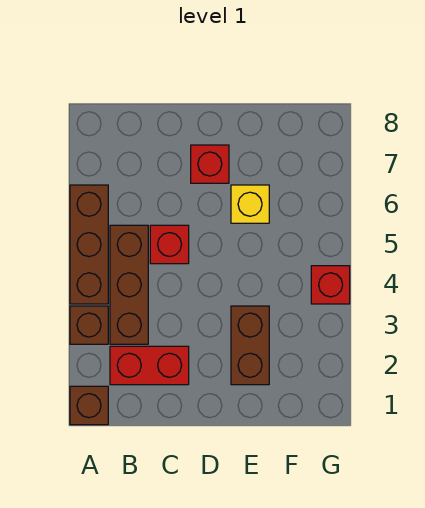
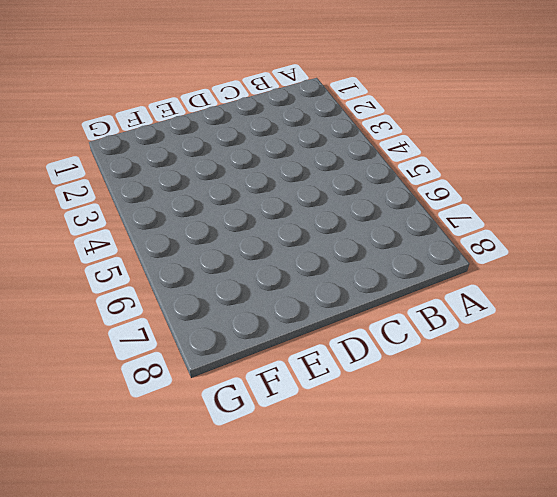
none -> brown brick A1 level 1
none -> brown brick A3 level 1

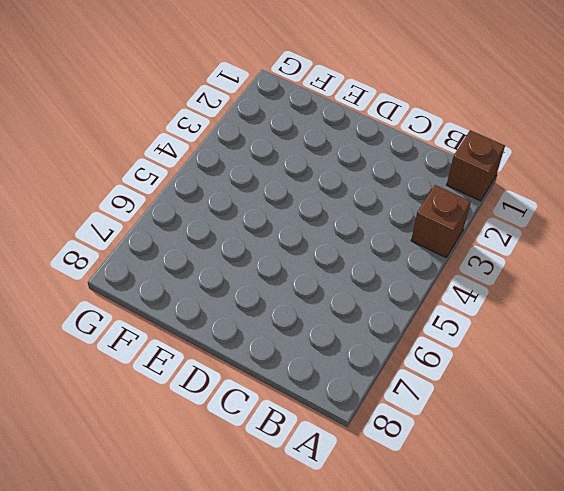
none -> brown brick A4:A6 level 1
none -> red brick B2:C2 level 1

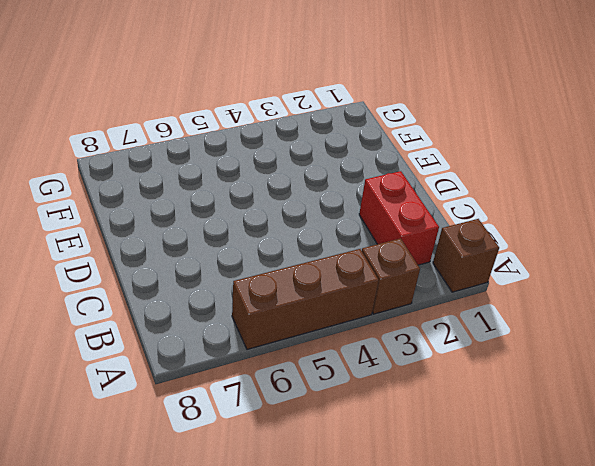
none -> brown brick B3:B5 level 1
none -> red brick C5 level 1

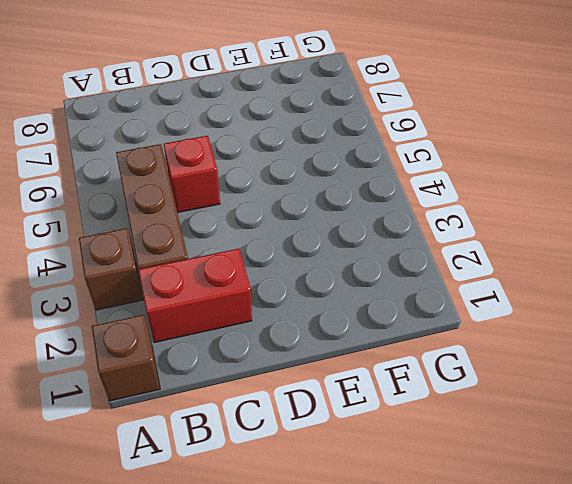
none -> brown brick A4:A6 level 1
none -> red brick D7 level 1

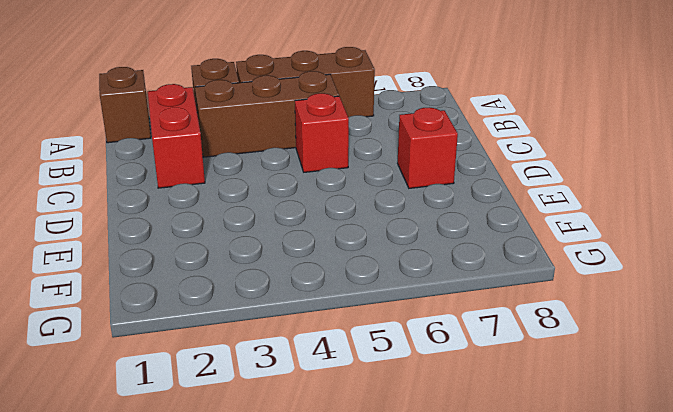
none -> brown brick E2:E3 level 1
none -> yellow brick E6 level 1

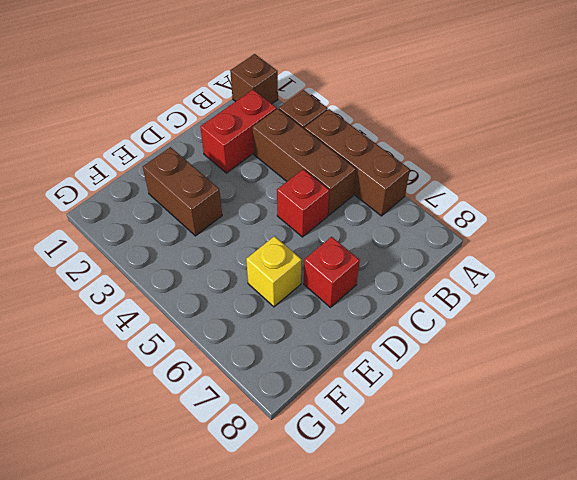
none -> red brick G4 level 1

